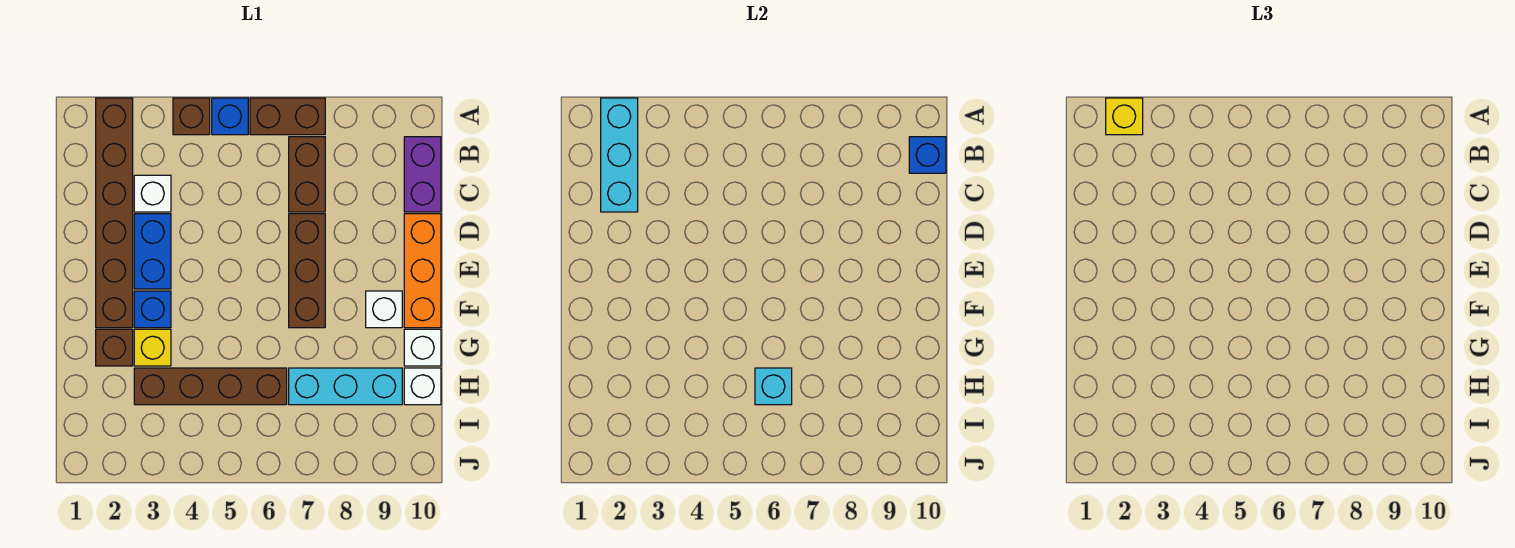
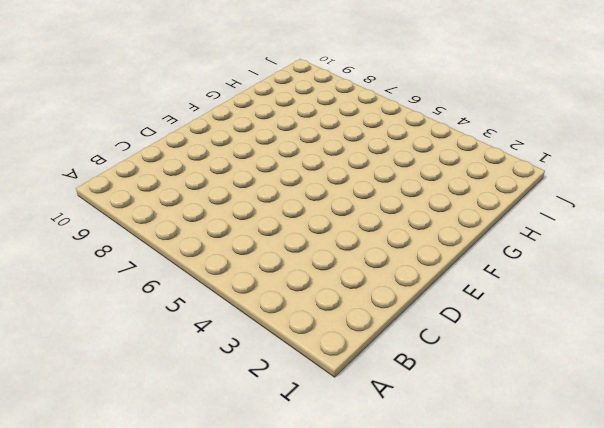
none -> brown brick A2:F2 level 1
none -> brown brick A4 level 1
none -> blue brick A5 level 1

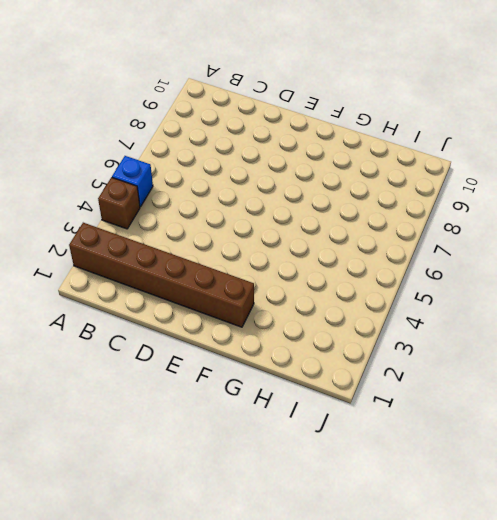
none -> brown brick A6:A7 level 1
none -> brown brick B7:C7 level 1
none -> purple brick B10:C10 level 1

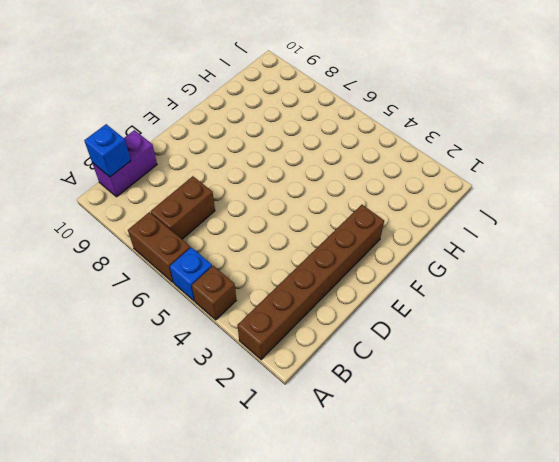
none -> white brick C3 level 1
none -> blue brick D3:E3 level 1
none -> brown brick D7:F7 level 1

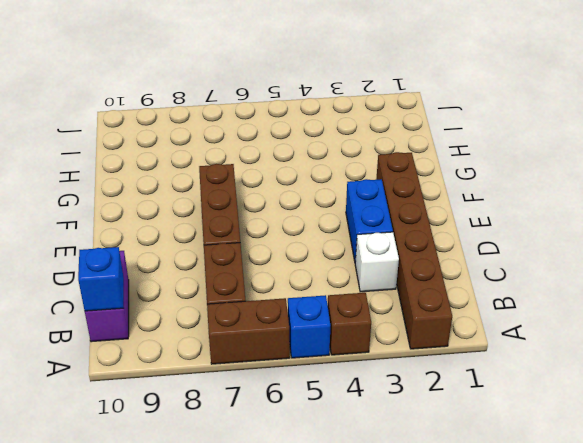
none -> orange brick D10:F10 level 1
none -> blue brick F3 level 1
none -> white brick F9 level 1

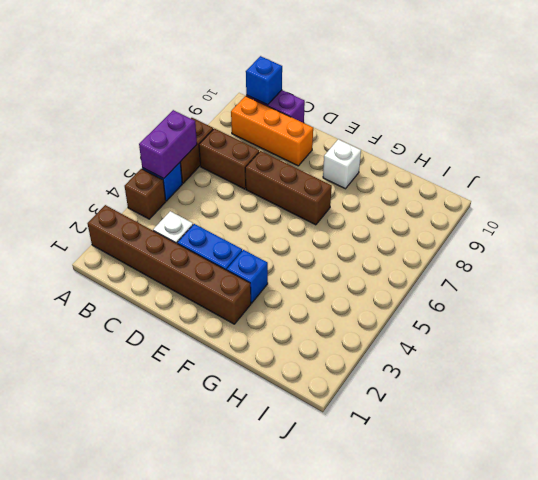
purple brick A5:A6 level 2 -> none
orange brick B9:D9 level 1 -> orange brick D10:F10 level 1
none -> brown brick G2 level 1
none -> yellow brick G3 level 1
none -> white brick G10 level 1

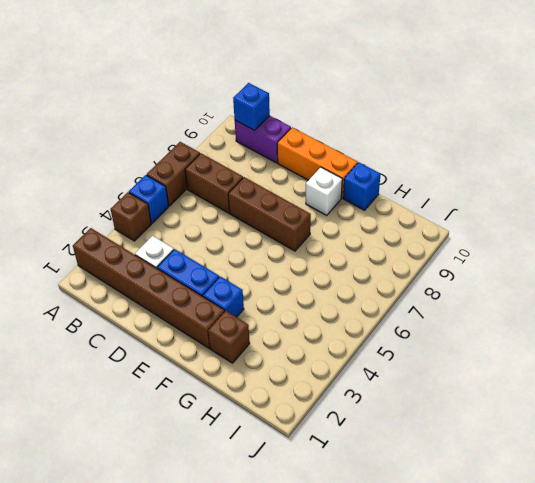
blue brick G10 level 1 -> white brick G10 level 1
none -> yellow brick G3 level 1
none -> brown brick H3:H6 level 1
none -> cyan brick H7:H9 level 1

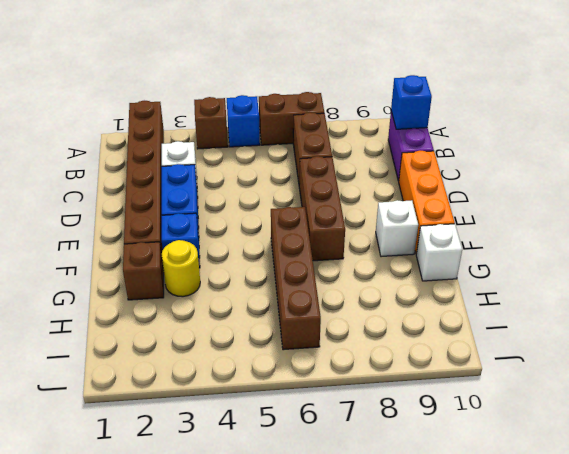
brown brick F6:I6 level 1 -> brown brick H3:H6 level 1
yellow round brick G3 level 1 -> yellow brick G3 level 1
none -> cyan brick H7:H9 level 1
none -> white brick H10 level 1
none -> cyan brick A2:C2 level 2

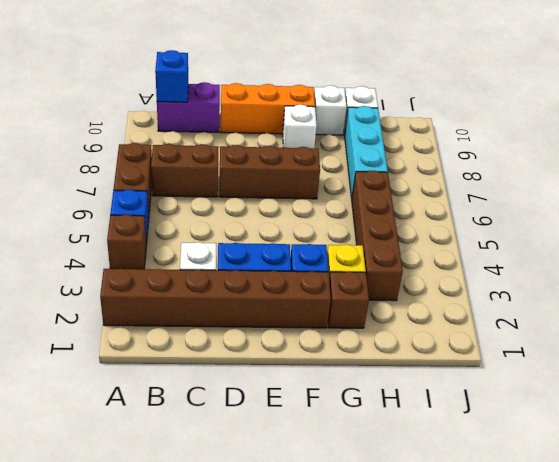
none -> cyan brick A2:C2 level 2
none -> cyan brick H6 level 2
none -> yellow brick A2 level 3

